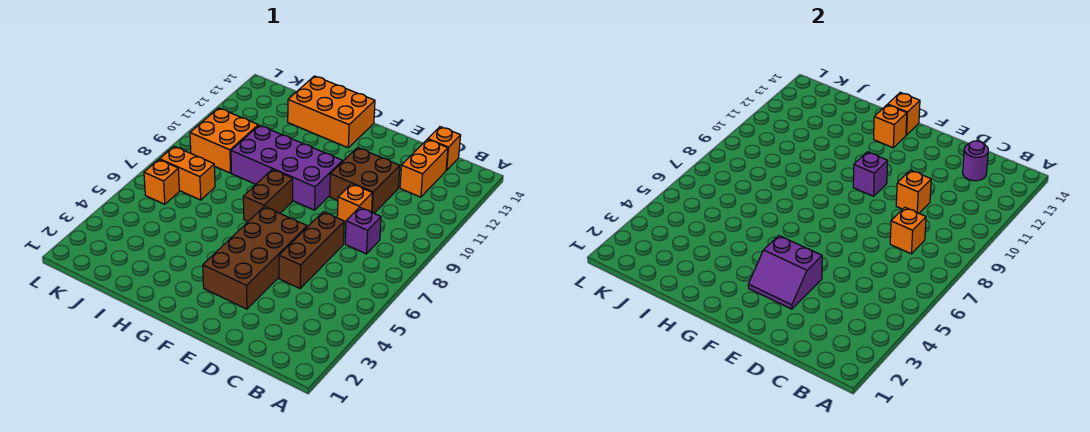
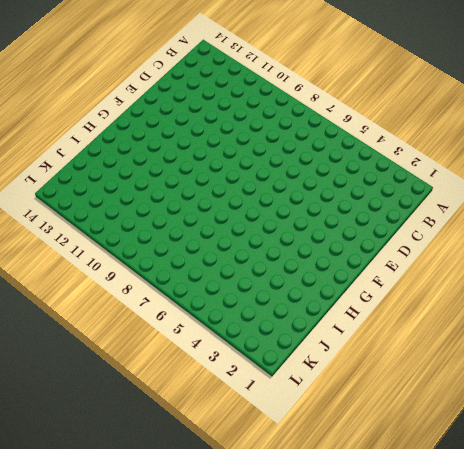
none -> purple brick C8 level 1
none -> orange brick C12:C13 level 1
none -> orange brick C14 level 1

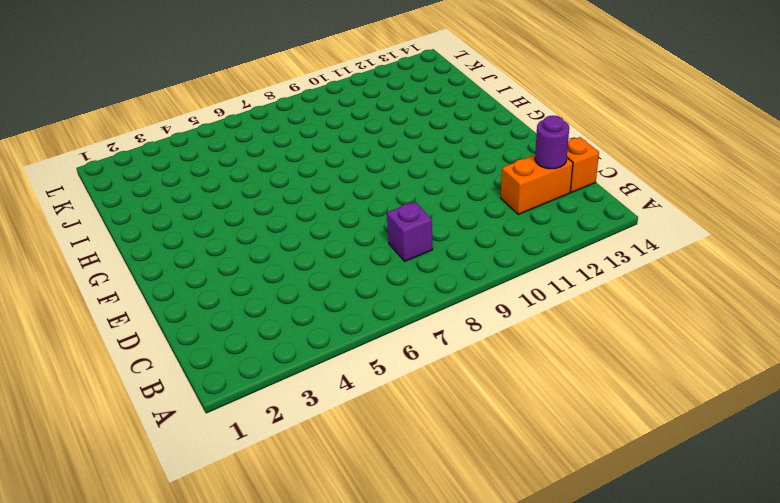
none -> brown brick D5:D7 level 1
none -> orange brick D9 level 1
none -> brown brick D10:E11 level 1

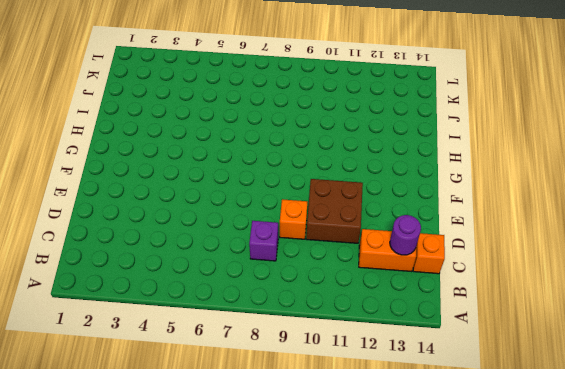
none -> brown brick D5:D7 level 1
none -> brown brick E3:F6 level 1
none -> purple brick F9:I10 level 1

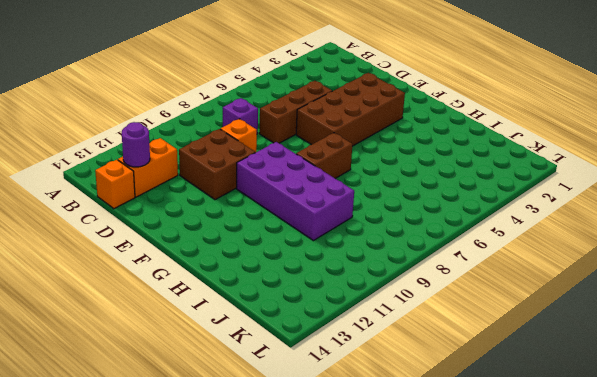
none -> orange brick G13:I14 level 1
none -> orange brick J7:K7 level 1
none -> orange brick J9:K10 level 1

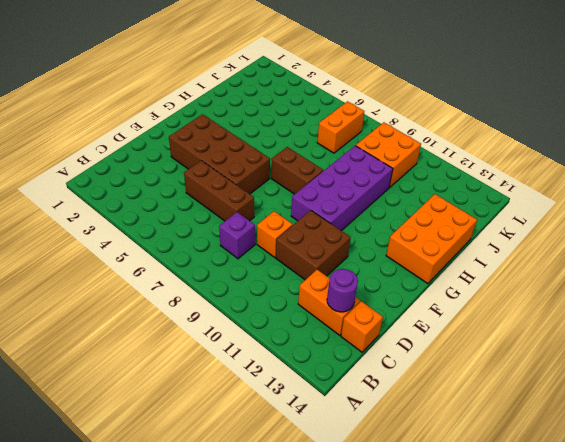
none -> orange brick K6 level 1
none -> orange brick C8 level 2
none -> orange brick D10 level 2

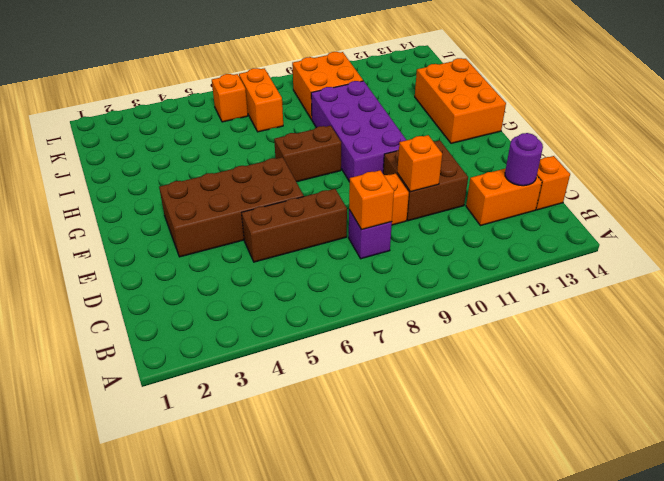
none -> purple slope E3:F4 level 2 top 4
none -> purple brick F10 level 2
none -> orange brick G13 level 2

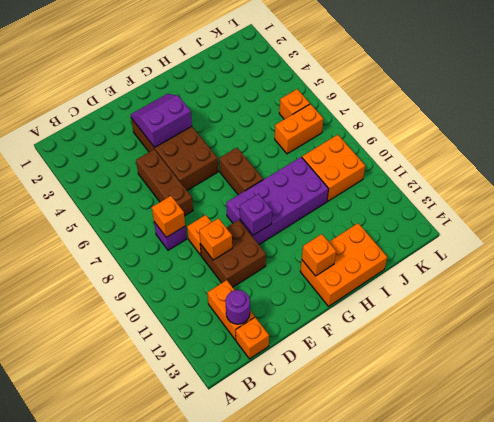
none -> orange brick G14 level 2

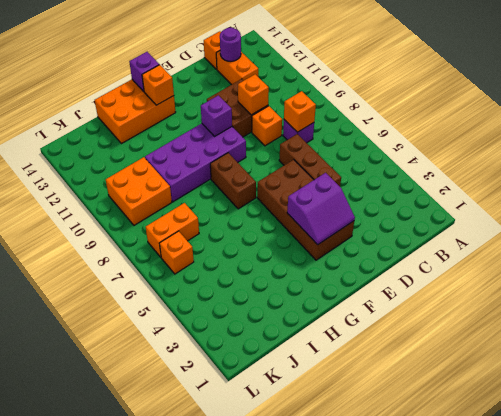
purple brick G14 level 2 -> orange brick G14 level 2

